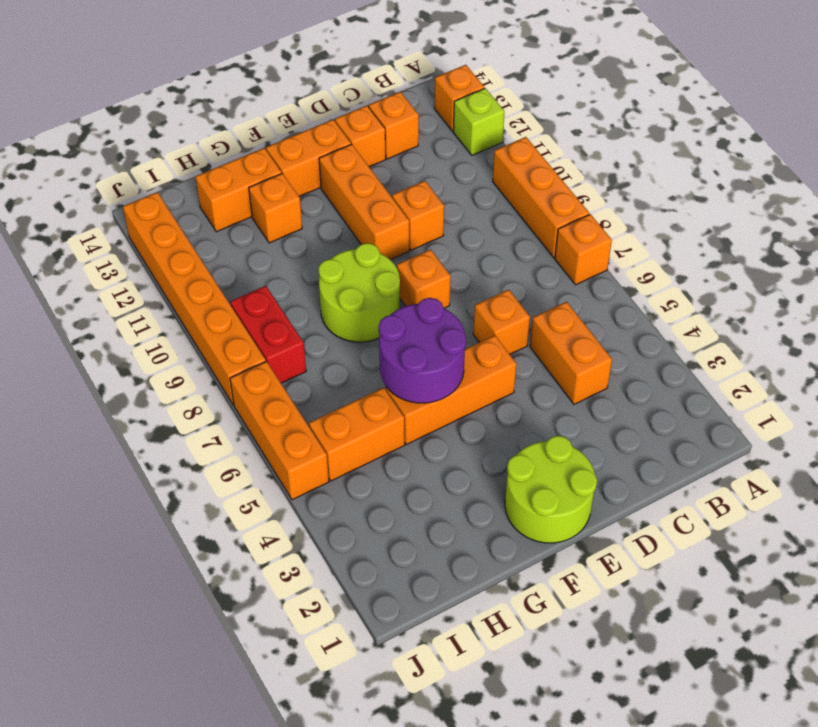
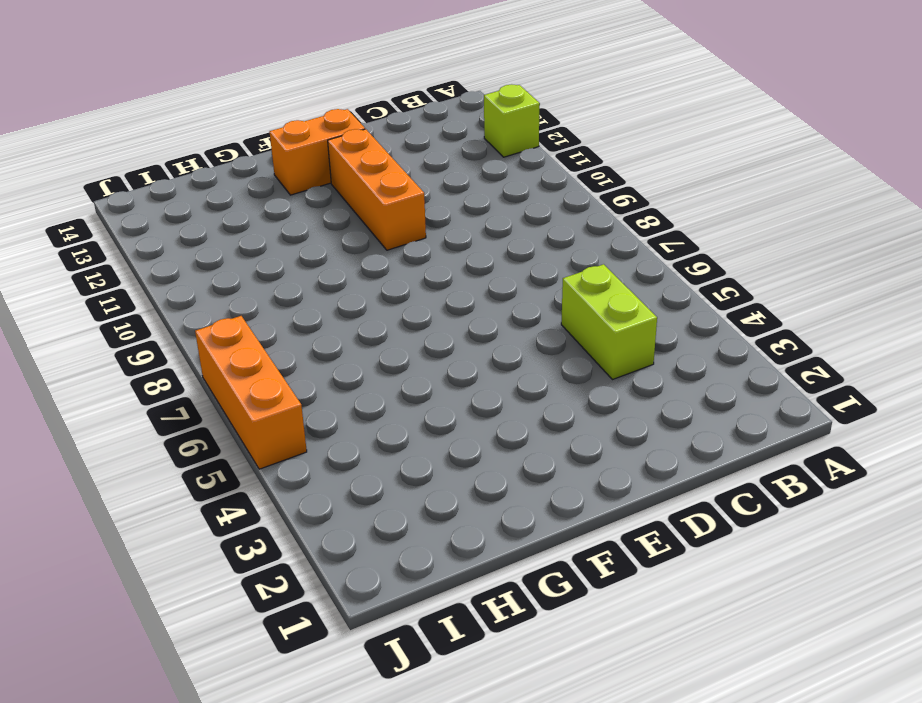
lime brick C4:C5 level 1 -> orange brick C4:C5 level 1
none -> orange brick A7 level 1
none -> orange brick A8:A10 level 1
none -> orange brick A13 level 1

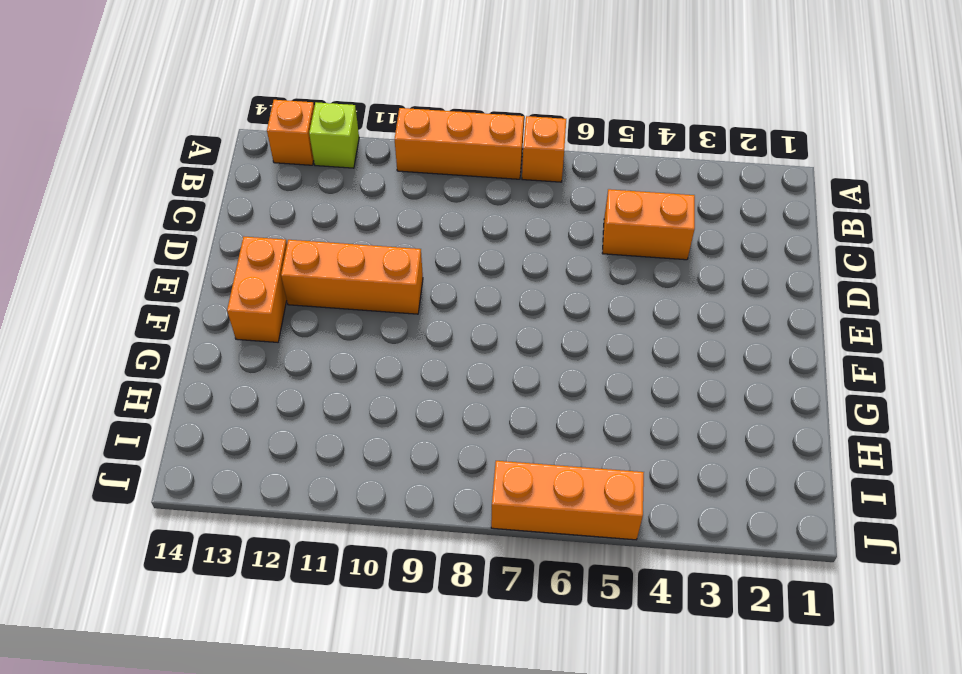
none -> orange brick C13 level 1
none -> orange brick D6 level 1
none -> orange brick D10 level 1

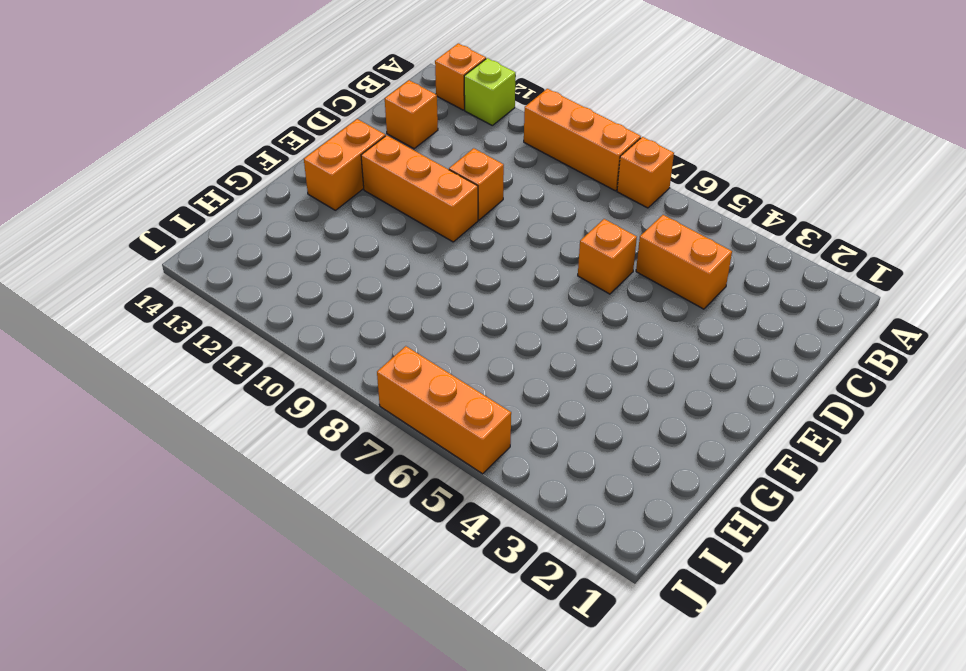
none -> orange brick D13 level 1
none -> lime round brick E1:F2 level 1
none -> orange brick E5:G5 level 1

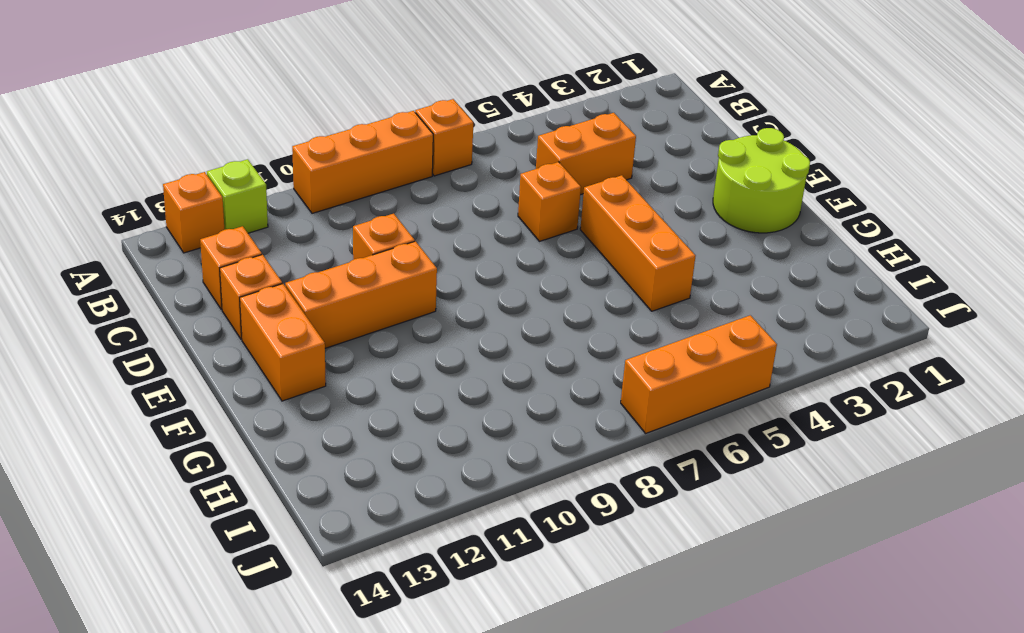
none -> orange brick E8 level 1
none -> lime round brick F8:G9 level 1
none -> orange brick G12 level 1

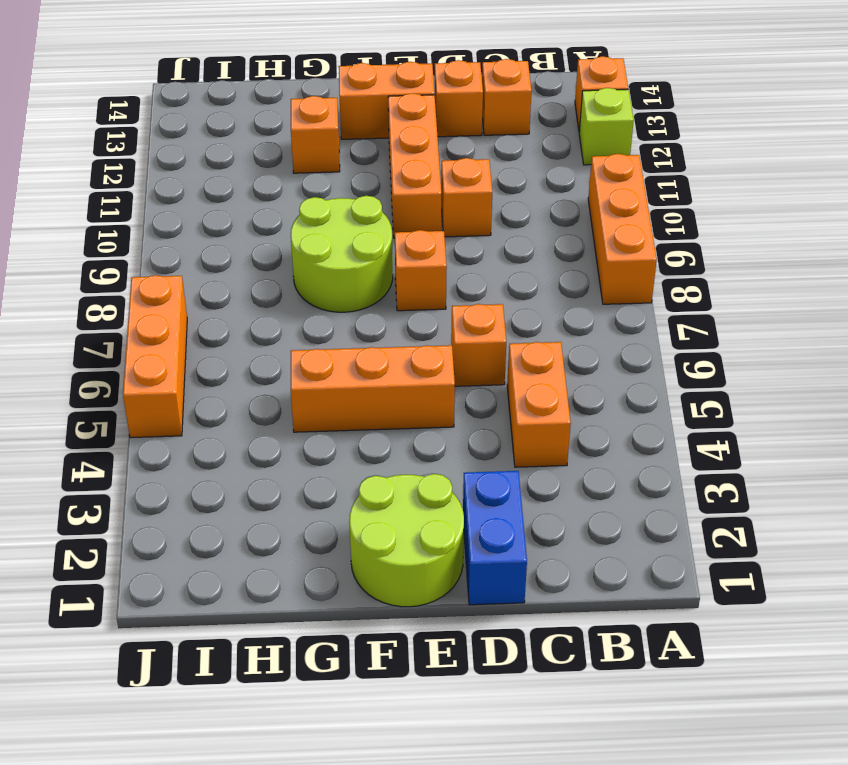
blue brick D1:D2 level 1 -> none
none -> orange brick A7 level 1
none -> orange brick G13:H13 level 1
none -> orange brick H5:I5 level 1

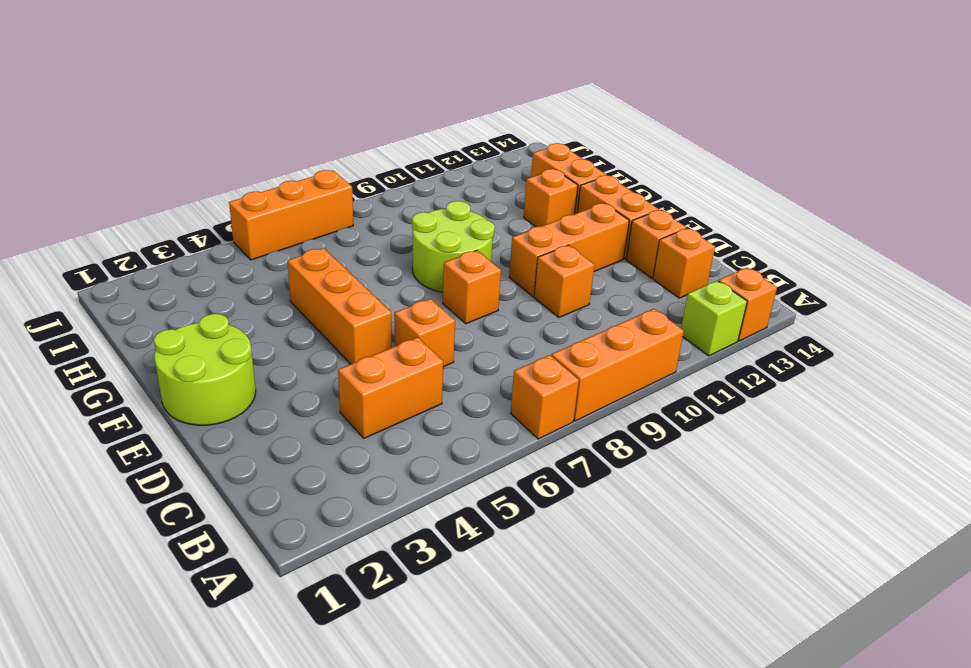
none -> orange brick H5:I5 level 1
none -> red brick I8:I9 level 1
none -> orange brick J8:J13 level 1

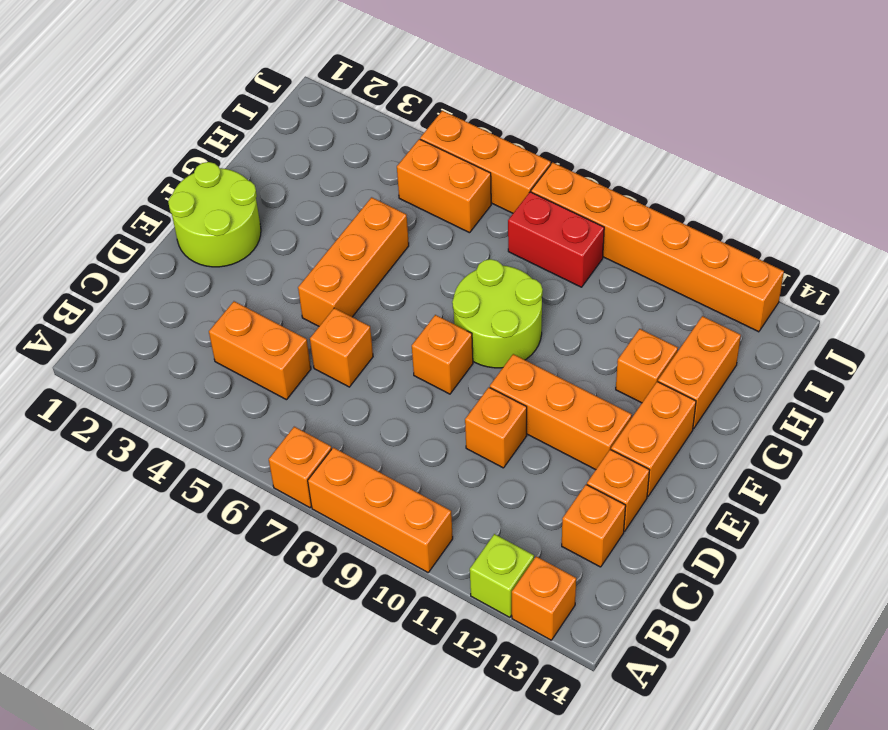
orange brick I5:I6 level 1 -> orange brick H5:I5 level 1
none -> purple round brick F5:G6 level 2

